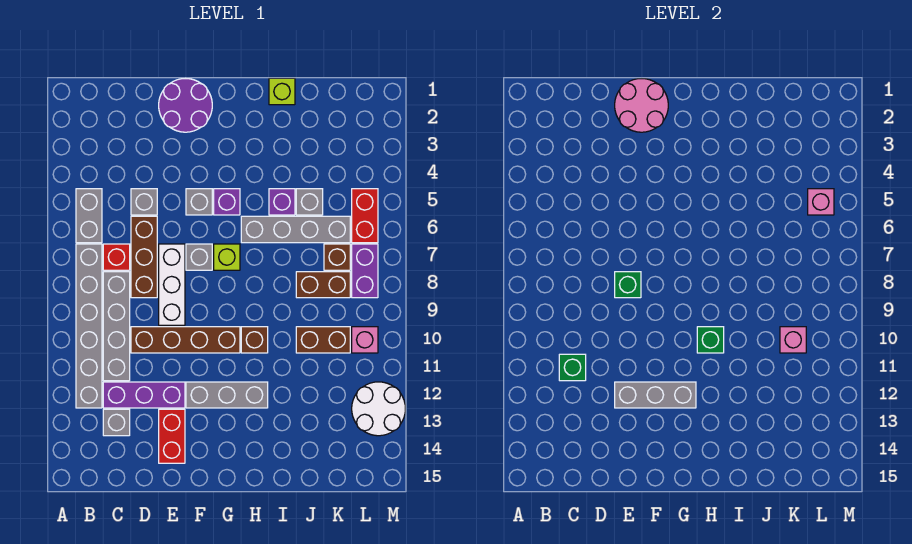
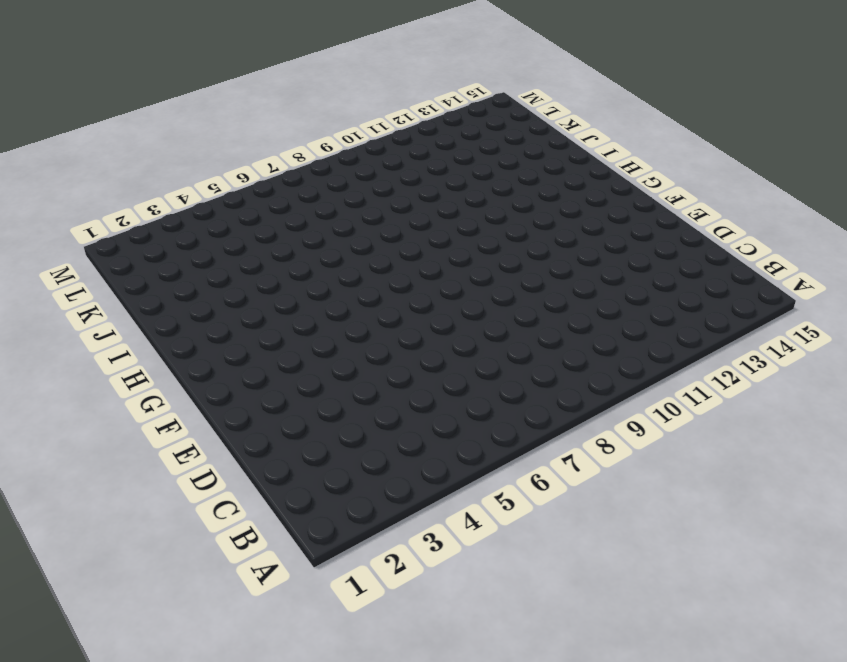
none -> grey brick B5:B6 level 1
none -> grey brick B7:B12 level 1
none -> red brick C7 level 1
none -> grey brick C8:C11 level 1

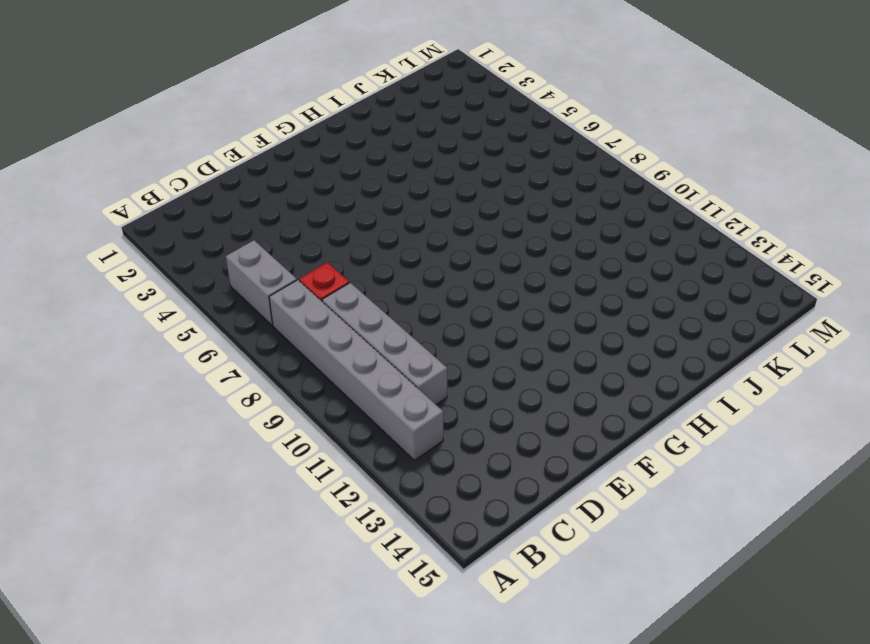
none -> purple brick C12:E12 level 1
none -> grey brick C13 level 1
none -> grey brick D5 level 1
none -> brown brick D6:D8 level 1

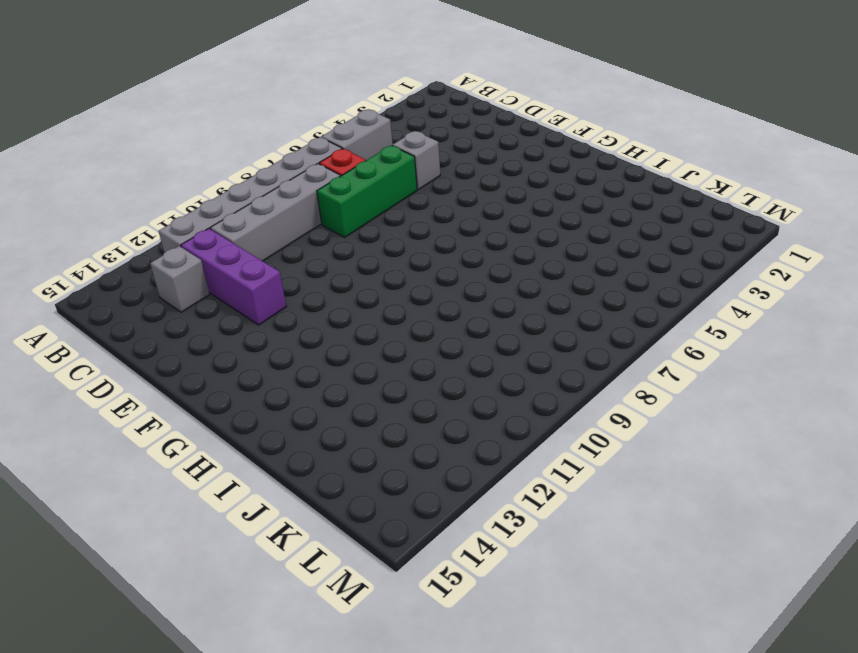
green brick D6:D8 level 1 -> brown brick D6:D8 level 1
none -> brown brick D10:G10 level 1
none -> purple round brick E1:F2 level 1
none -> white brick E7:E9 level 1
none -> red brick E13:E14 level 1

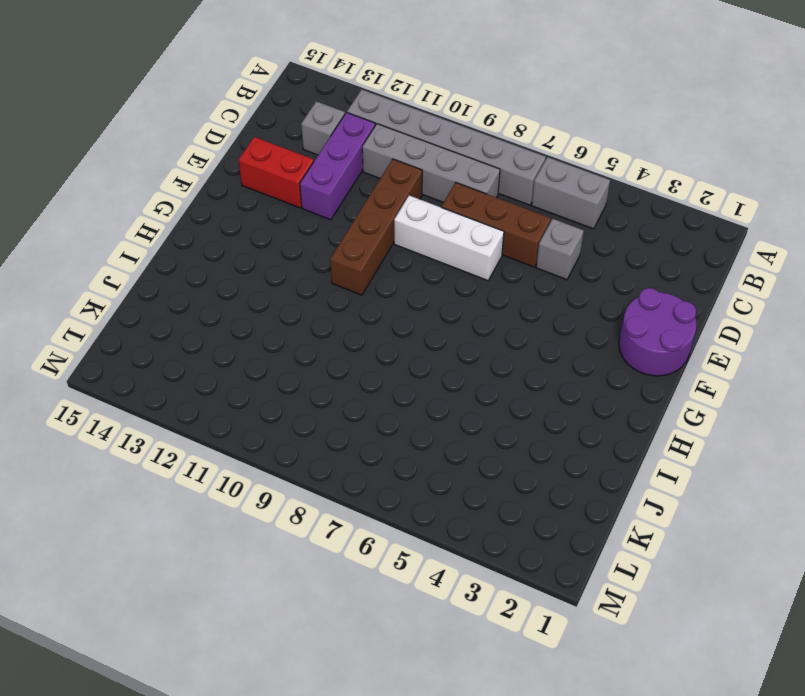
none -> red brick C7 level 1
none -> grey brick F5 level 1
none -> grey brick F7 level 1
none -> grey brick F12:H12 level 1

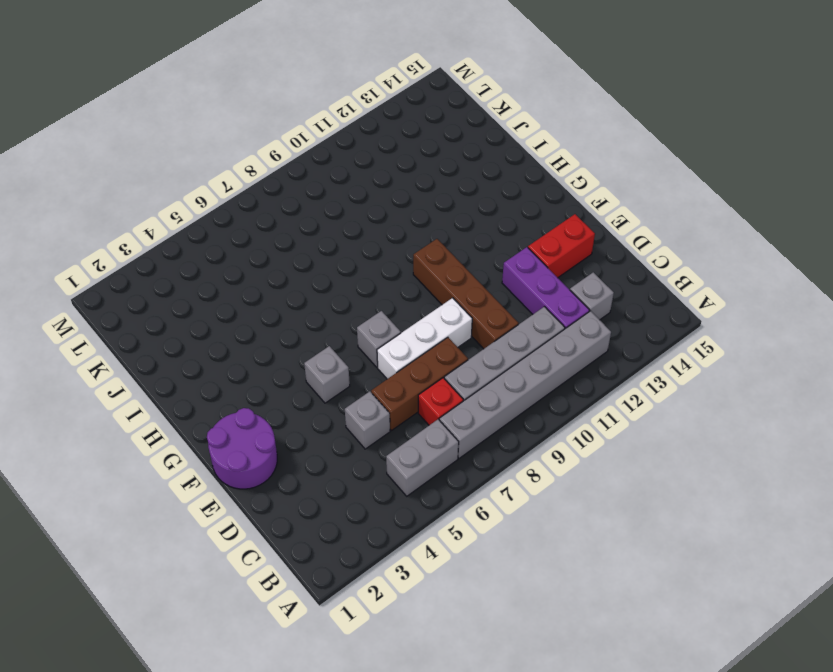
none -> grey brick F12:H12 level 1
none -> purple brick G5 level 1
none -> lime brick G7 level 1
none -> grey brick H6:K6 level 1

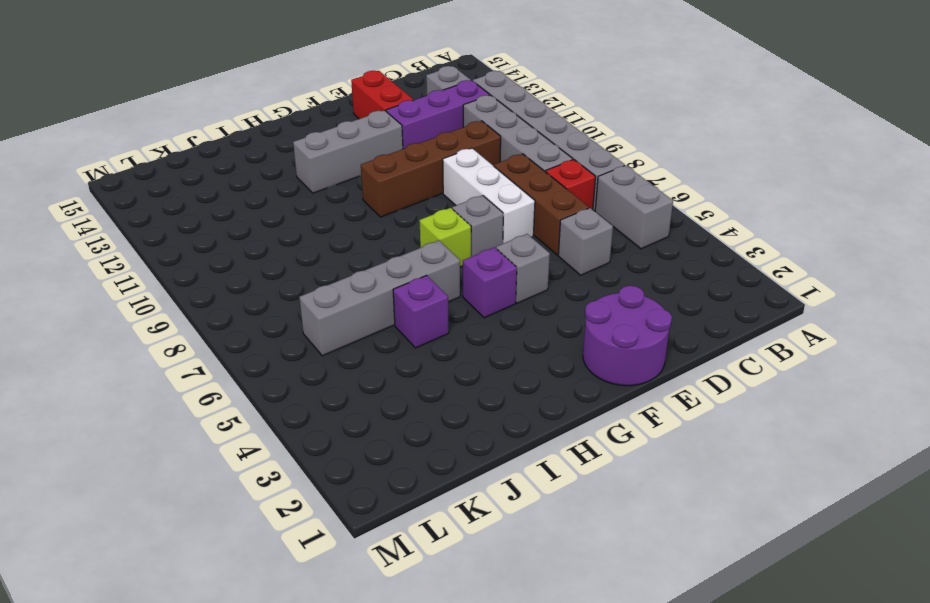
none -> brown brick H10 level 1
none -> lime brick I1 level 1
none -> grey brick J5 level 1
none -> brown brick J8:K8 level 1

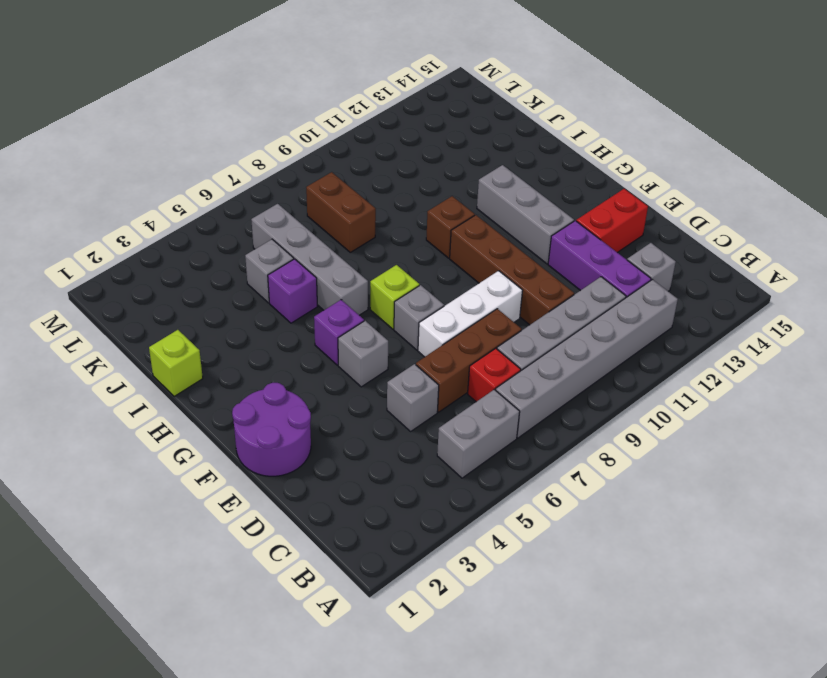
none -> brown brick J10:K10 level 1
none -> brown brick K7 level 1
none -> red brick L5:L6 level 1
none -> purple brick L7:L8 level 1

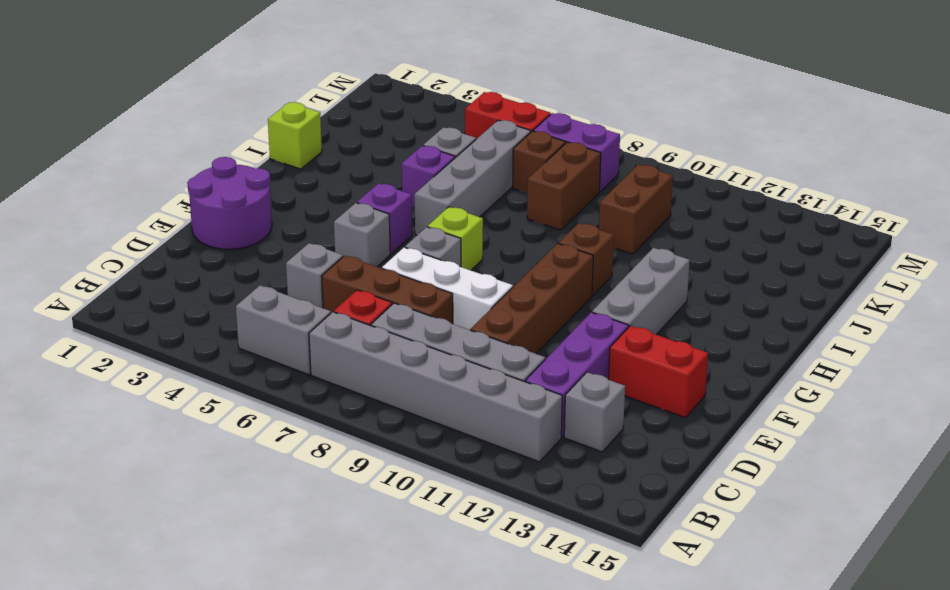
none -> pink brick L10 level 1
none -> white round brick L12:M13 level 1
none -> green brick C11 level 2
none -> pink round brick E1:F2 level 2

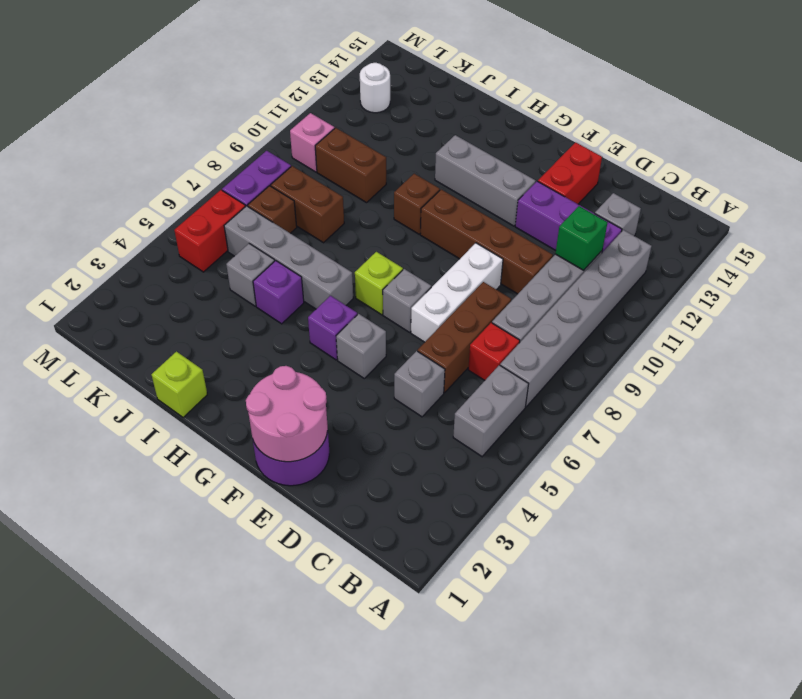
white round brick L13 level 1 -> white round brick L12:M13 level 1
none -> green brick E8 level 2
none -> grey brick E12:G12 level 2
none -> green brick H10 level 2
none -> pink brick K10 level 2

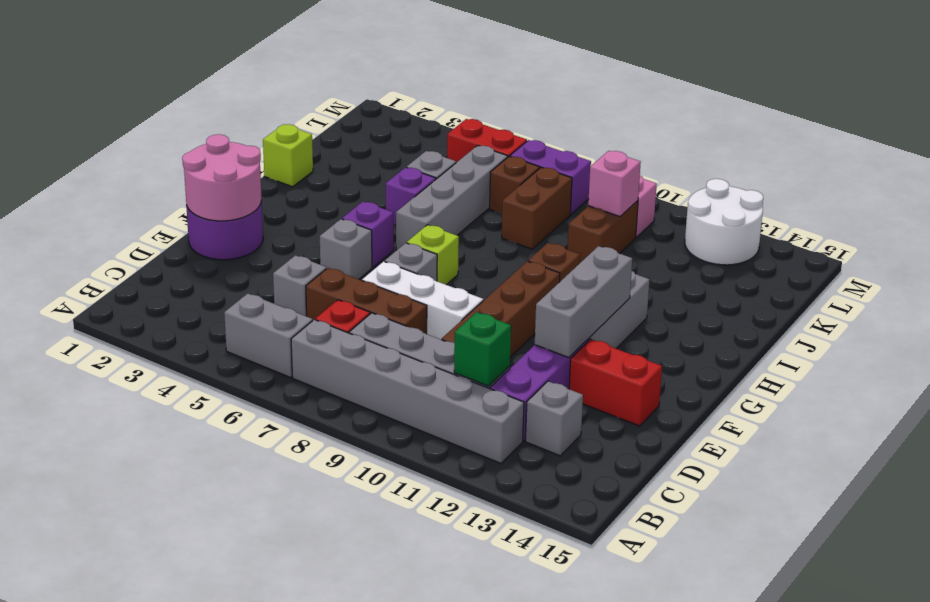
none -> green brick E8 level 2
none -> green brick H10 level 2
none -> pink brick L5 level 2

